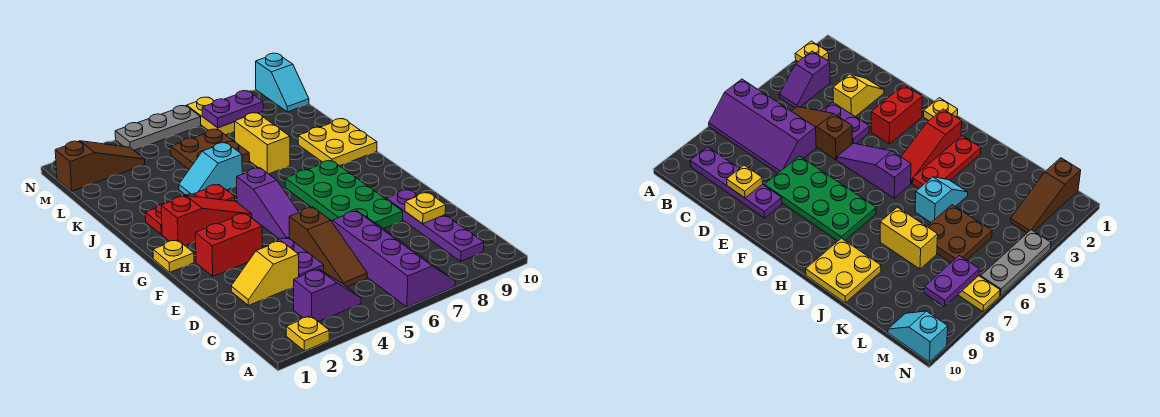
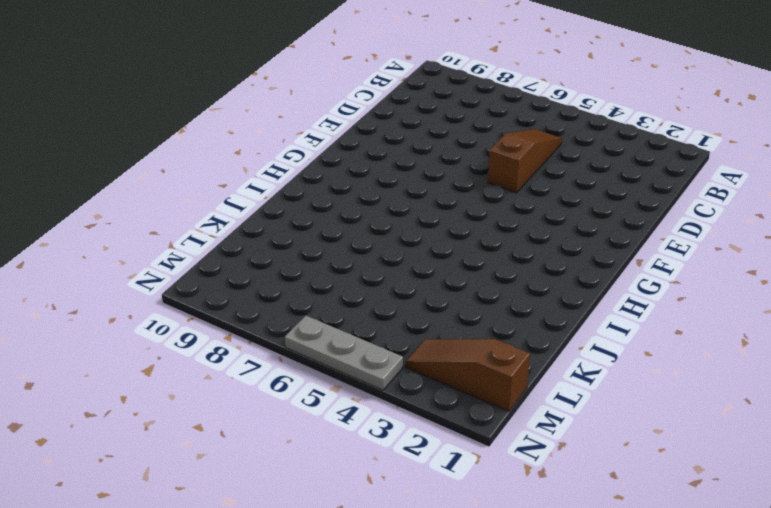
none -> yellow plate A2 level 1
none -> purple slope A6:D7 level 1 top 6
none -> purple slope B3:B4 level 1 top 3

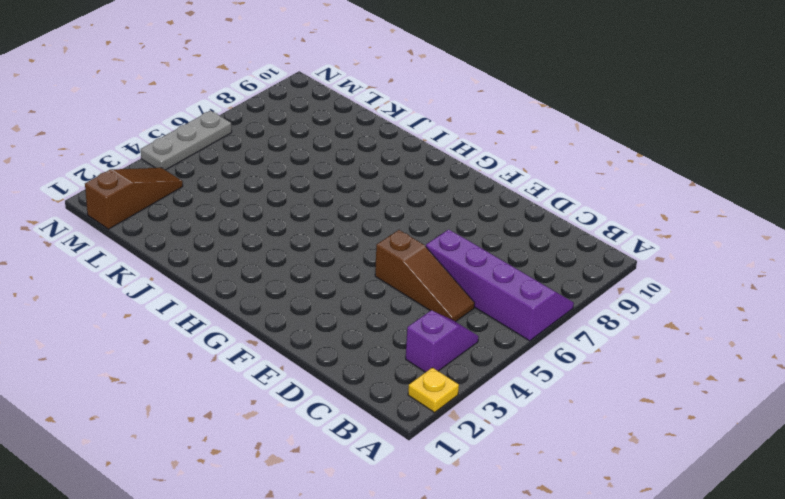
none -> purple plate B9:E9 level 1
none -> yellow slope D2:D3 level 1 top 3
none -> purple plate D4:E4 level 1

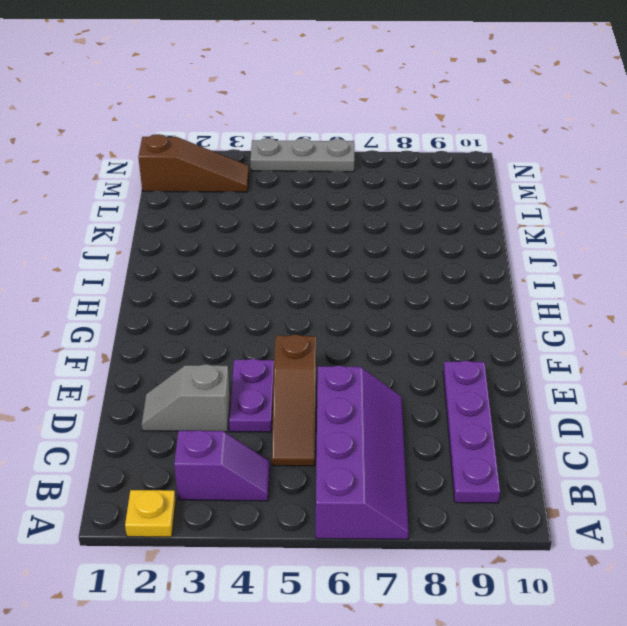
grey slope D2:D3 level 1 top 3 -> yellow slope D2:D3 level 1 top 3
none -> green plate E7:H8 level 1
none -> red brick F2:F3 level 1
none -> purple slope F5:H5 level 1 top H

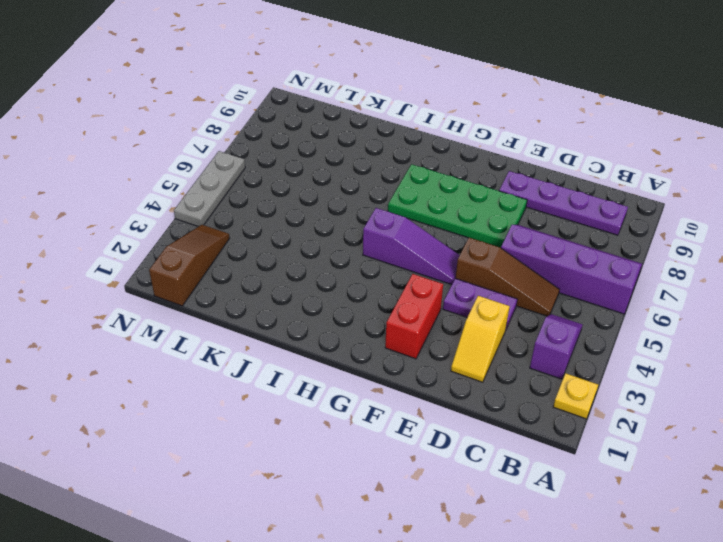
none -> yellow plate G1 level 1
none -> red slope H2:H4 level 1 top 2
none -> red plate I2:I4 level 1

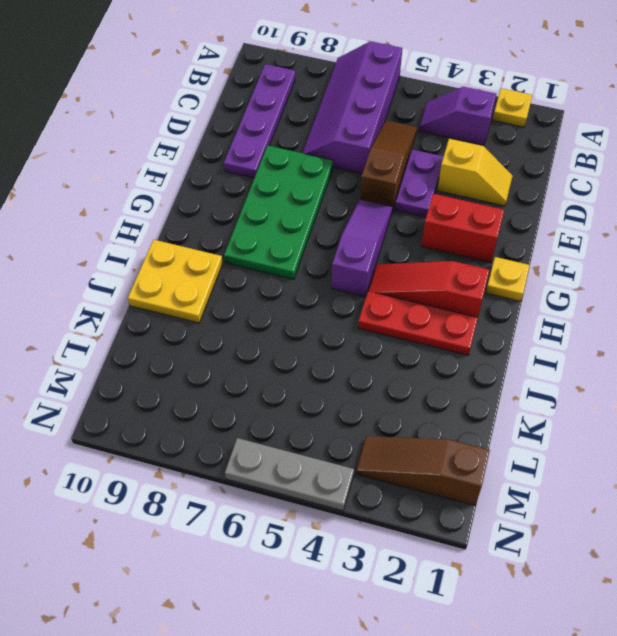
none -> cyan slope J4:J5 level 1 top 5
none -> yellow brick J7:K7 level 1
none -> brown plate K5:L6 level 1

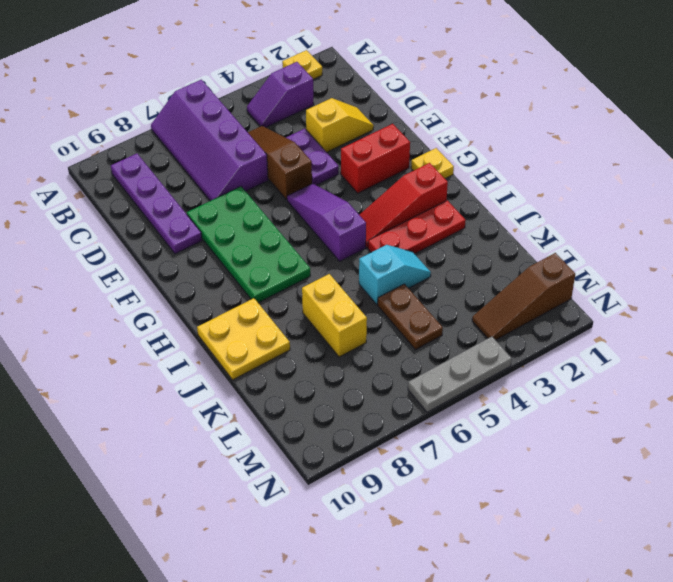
brown plate K5:L5 level 1 -> brown plate K5:L6 level 1
none -> yellow plate M7:N7 level 1
none -> cyan slope M10:N10 level 1 top N
none -> yellow plate D9 level 2

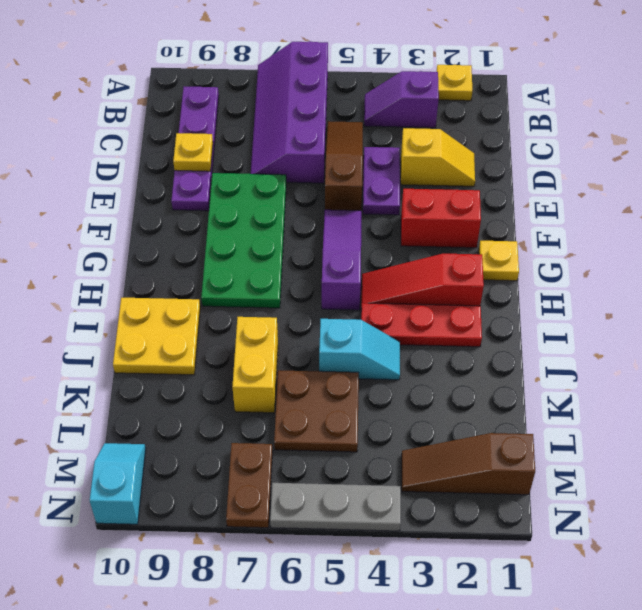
brown plate M7:N7 level 1 -> yellow plate M7:N7 level 1
none -> purple plate M7:M8 level 2

